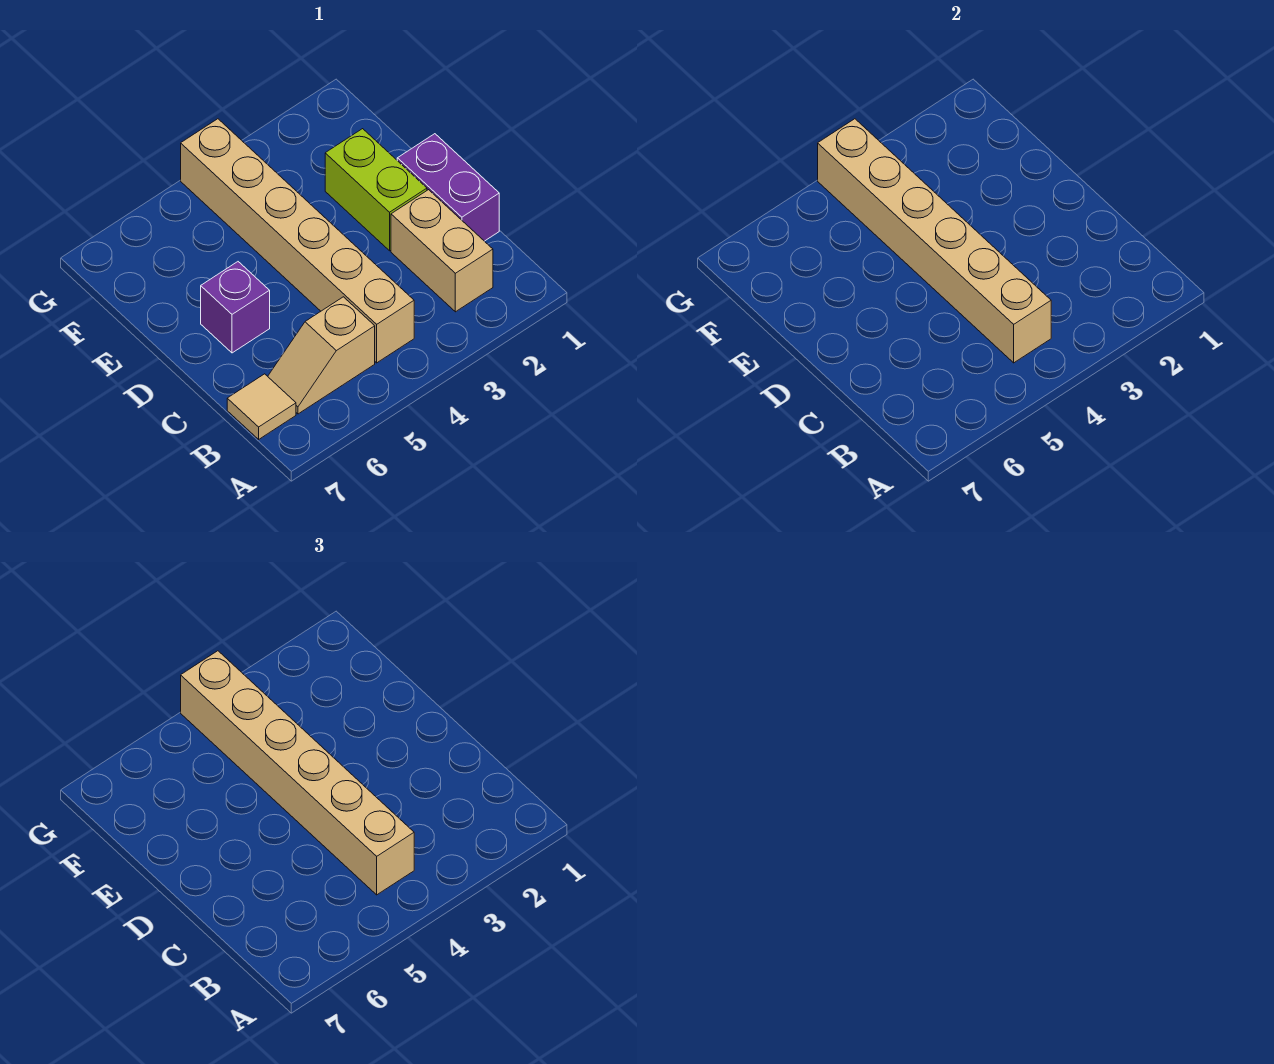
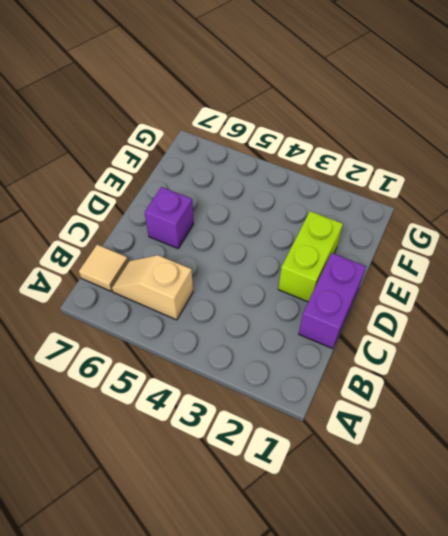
none -> tan brick B2:C2 level 1
none -> tan brick B4:G4 level 1

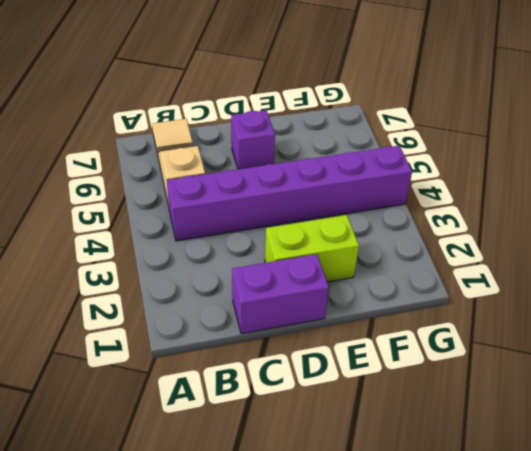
purple brick B4:G4 level 1 -> tan brick B4:G4 level 1
none -> tan brick B2:C2 level 1
none -> tan brick B4:G4 level 2

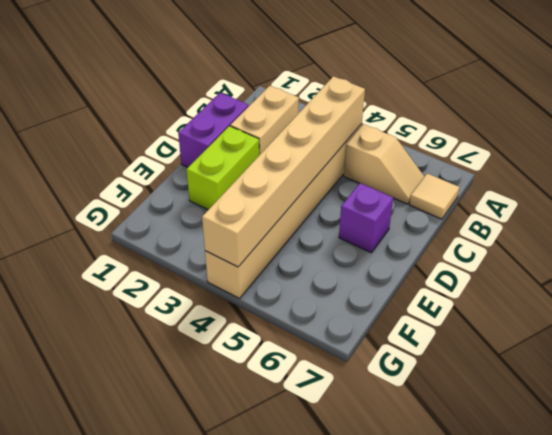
none -> tan brick B4:G4 level 3

